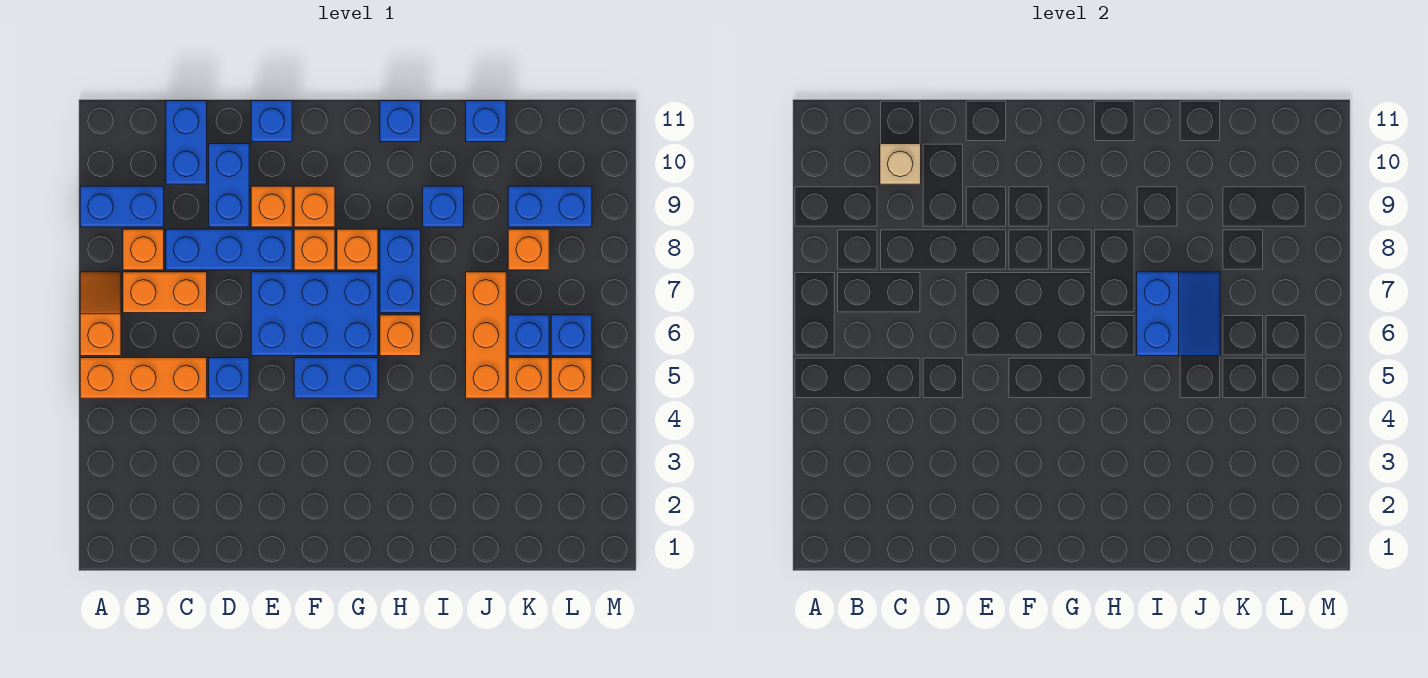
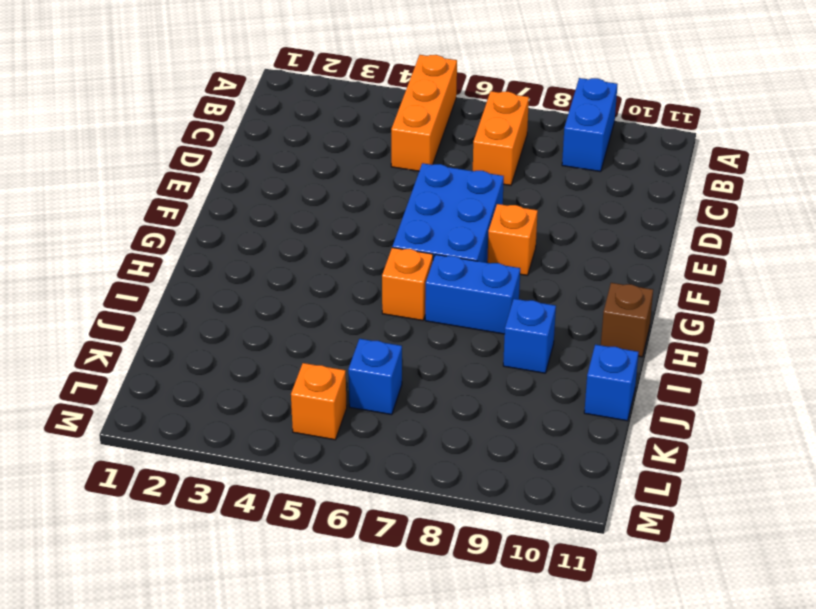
brown brick H11 level 1 -> blue brick H11 level 1
none -> orange slope A6:A7 level 1 top 6
none -> orange brick B8 level 1
none -> blue brick C8:E8 level 1
none -> blue brick C10:C11 level 1

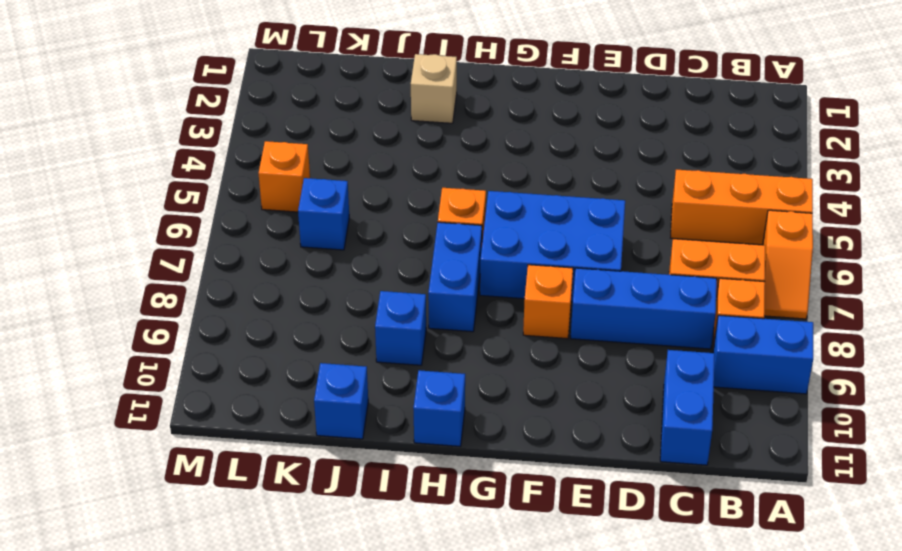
tan brick I2 level 1 -> tan brick C10 level 2
none -> blue brick D5 level 1
none -> blue brick D9:D10 level 1
none -> orange brick E9 level 1
none -> blue brick E11 level 1

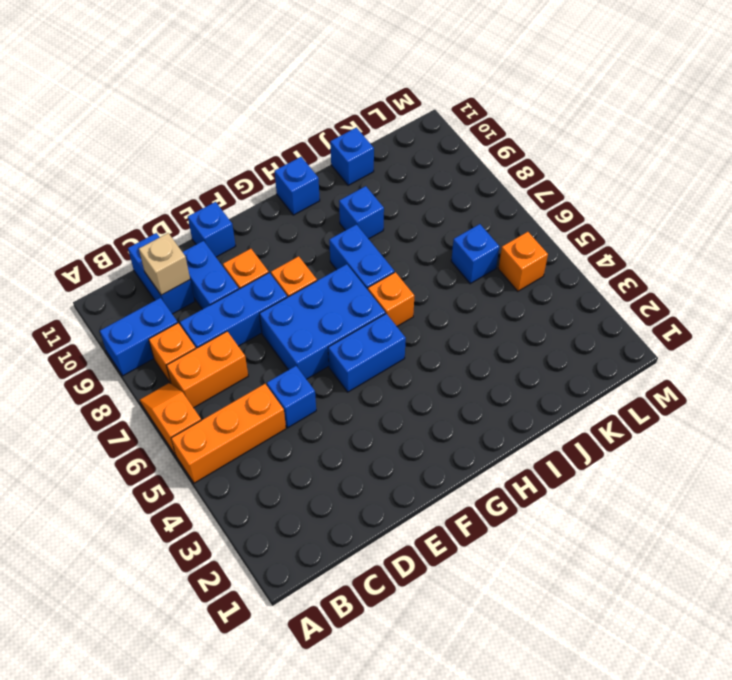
none -> orange brick F9 level 1
none -> orange brick G8 level 1
none -> orange brick J5:J7 level 1
none -> orange brick K5 level 1

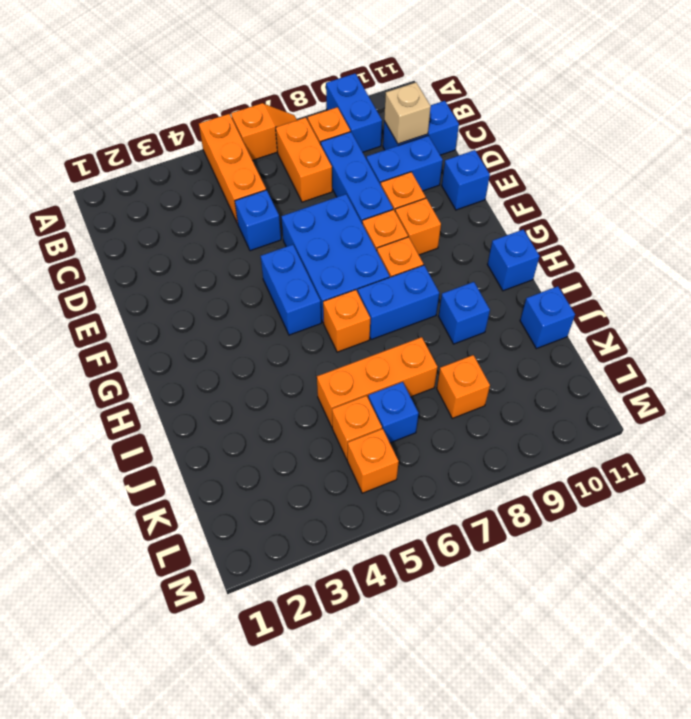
none -> blue brick K9:L9 level 1
none -> blue brick L6 level 1
none -> blue slope I6:J7 level 2 top I

